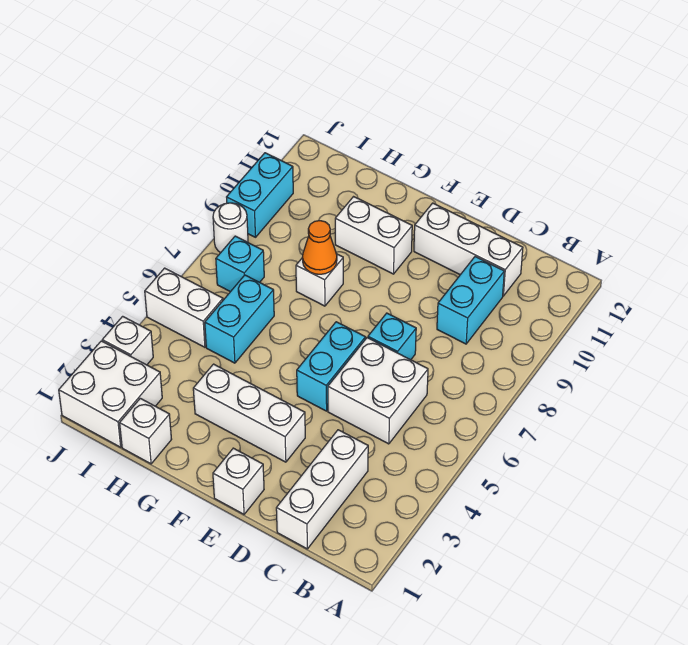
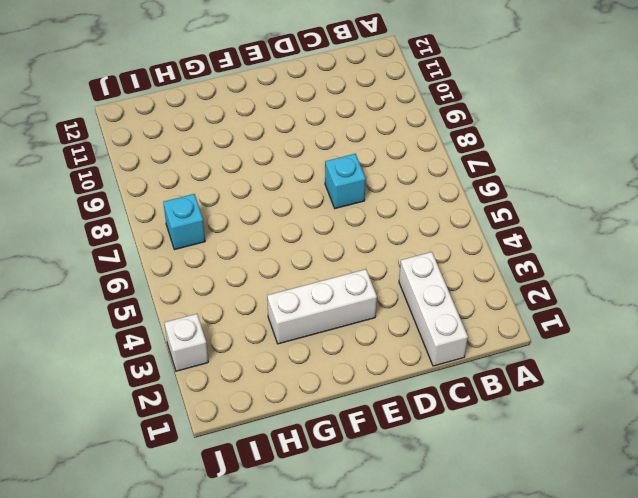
none -> white brick C5:D6 level 1
none -> cyan brick C9:C10 level 1
none -> white brick C11:E11 level 1

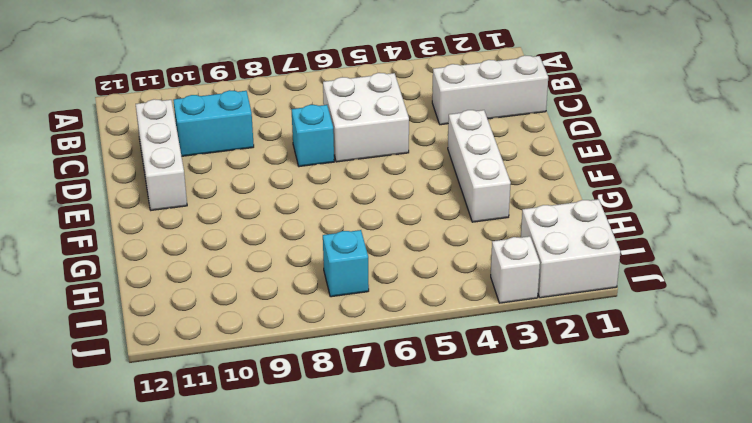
none -> white brick E1 level 1
none -> cyan brick E5:E6 level 1
none -> white brick F10:G10 level 1

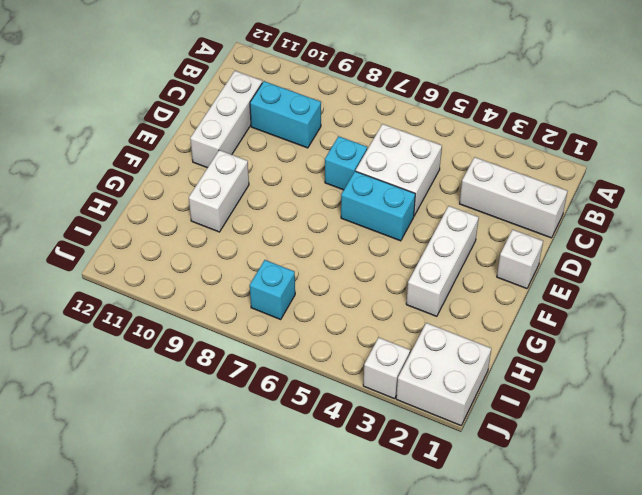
none -> white brick G8 level 1
none -> white brick H1 level 1
none -> cyan brick H5:H6 level 1

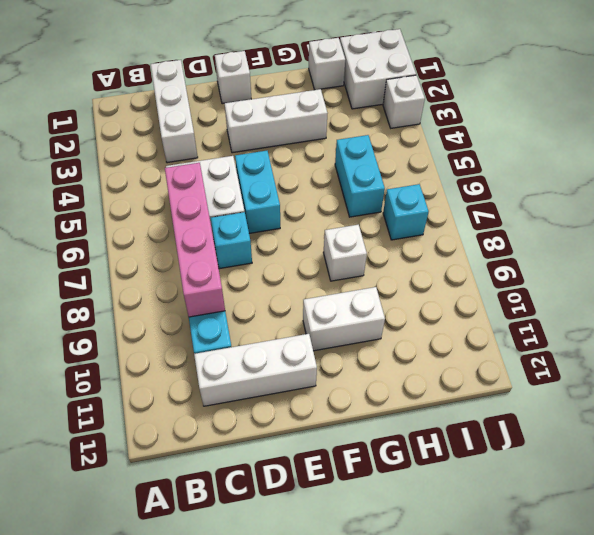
pink brick C6:C9 level 2 -> none
none -> white brick I5:J5 level 1
none -> white round brick J8 level 1
none -> cyan brick J9:J10 level 1

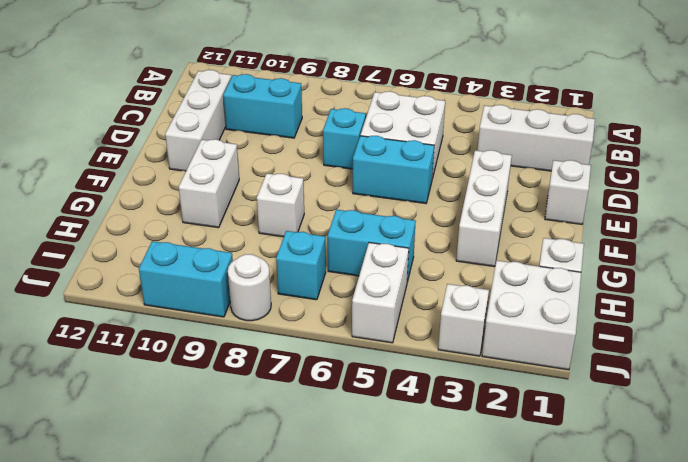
none -> orange cone G8 level 2

